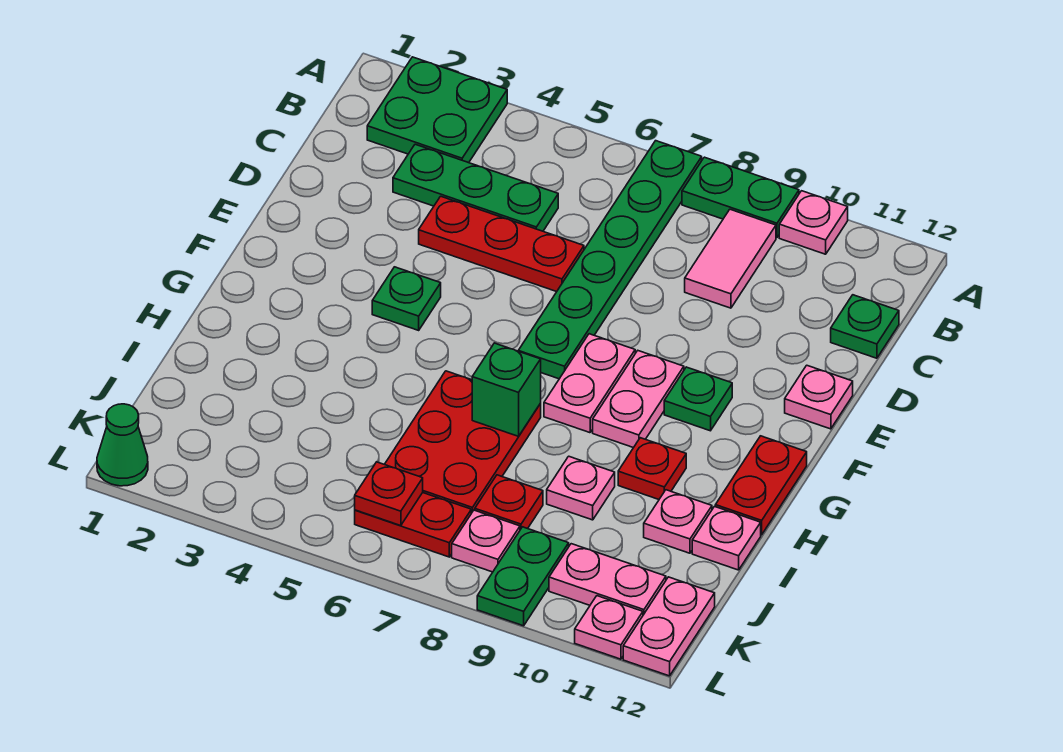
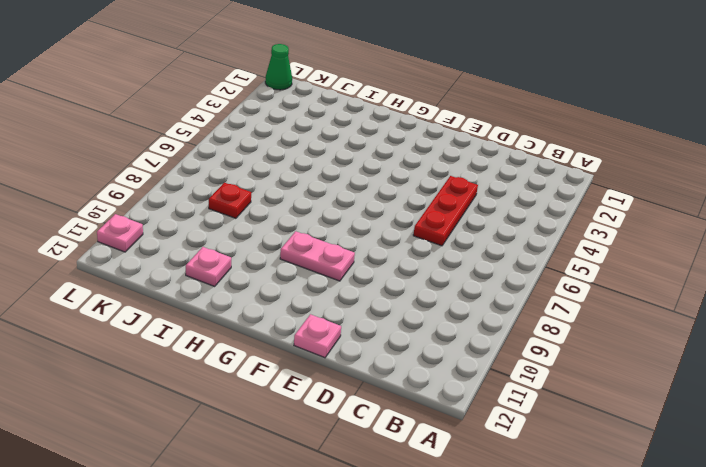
none -> green plate A2:B3 level 1
none -> green plate A7:F7 level 1
none -> green plate A8:A9 level 1

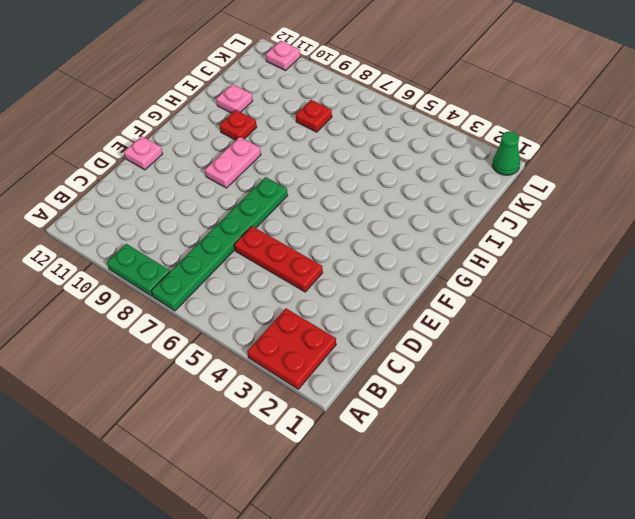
red plate A2:B3 level 1 -> green plate A2:B3 level 1
none -> pink plate A10 level 1
none -> pink tile B9:C9 level 1
none -> green plate C3:C5 level 1

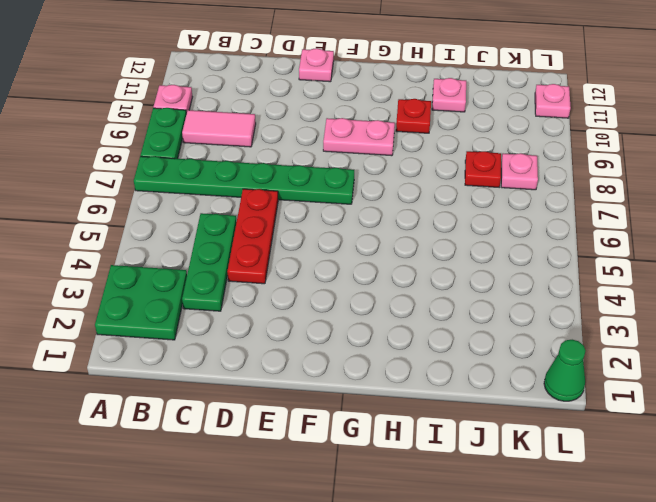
none -> green plate C12 level 1
none -> green plate F4 level 1
none -> pink plate F8:G8 level 1

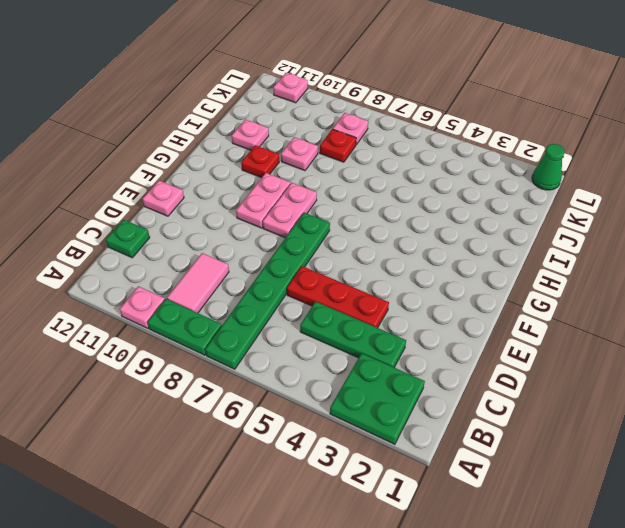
none -> green plate F4 level 1
none -> green plate F10 level 1
none -> red plate G12:H12 level 1

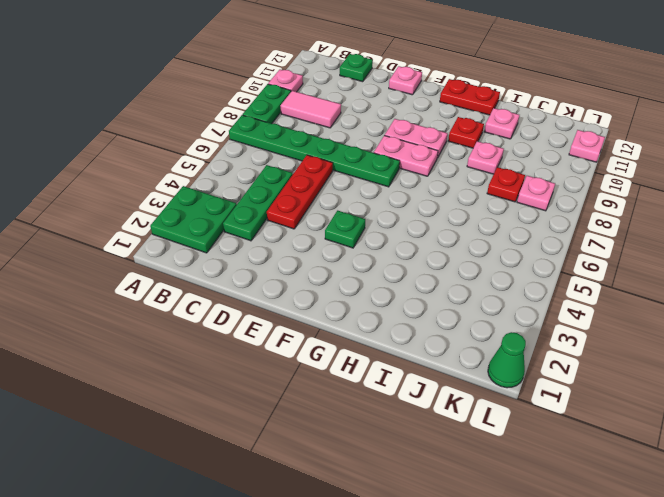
none -> green plate F10 level 1
none -> red plate H6:J7 level 1
none -> pink plate I12 level 1

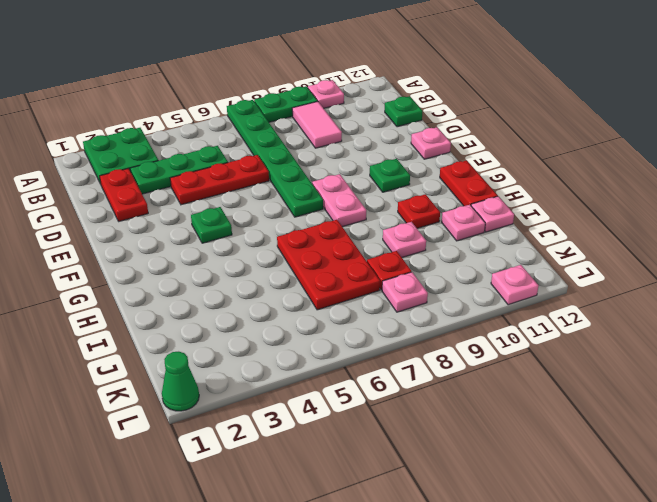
red plate C2:D2 level 1 -> red plate K6:K7 level 1
none -> pink plate F9:G9 level 1
none -> green plate K9:L9 level 1
none -> pink plate K10:K11 level 1

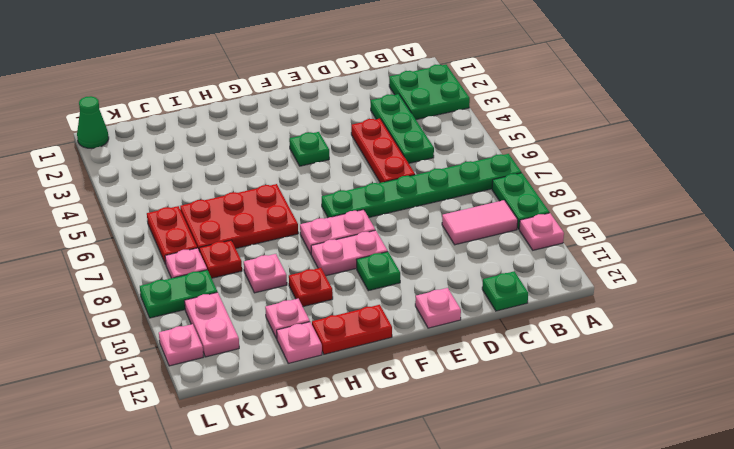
none -> pink plate K12:L12 level 1
none -> green brick H7 level 2
none -> red plate K6 level 2

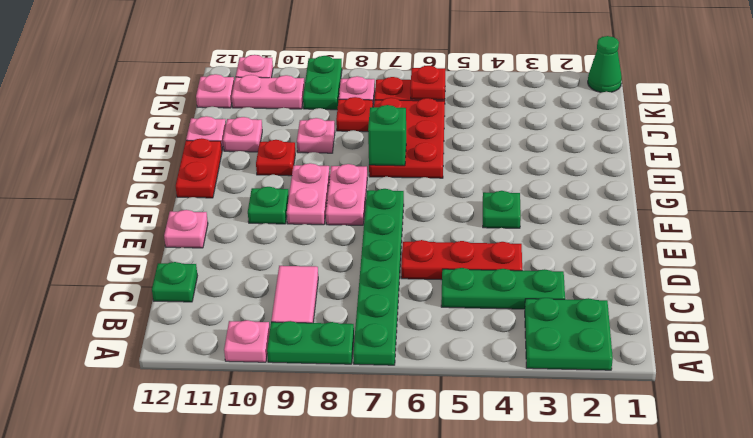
pink plate K12 level 1 -> pink plate K12:L12 level 1

